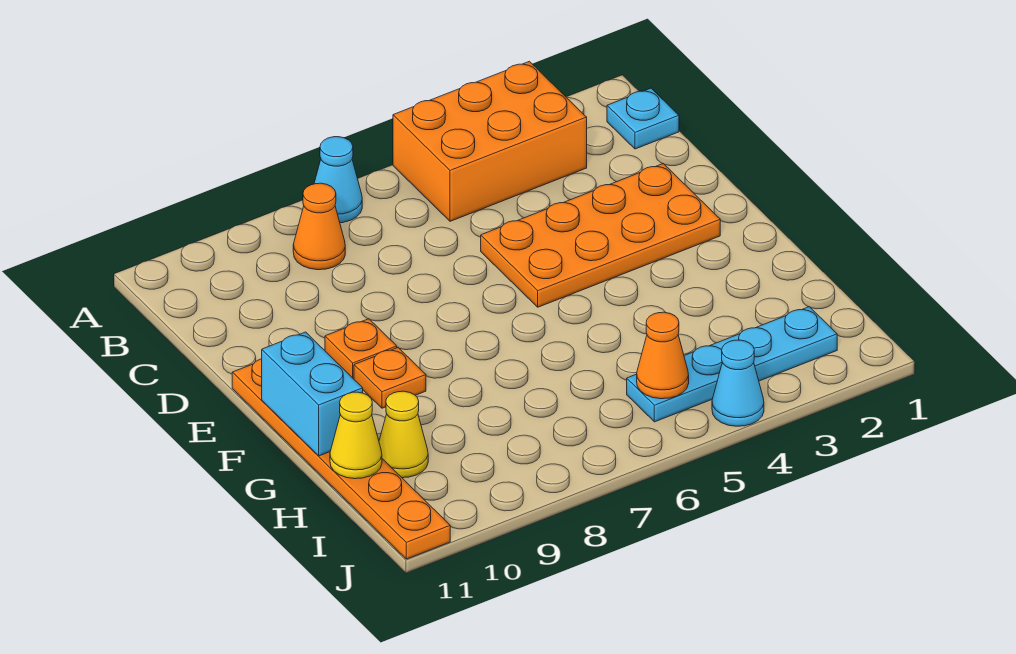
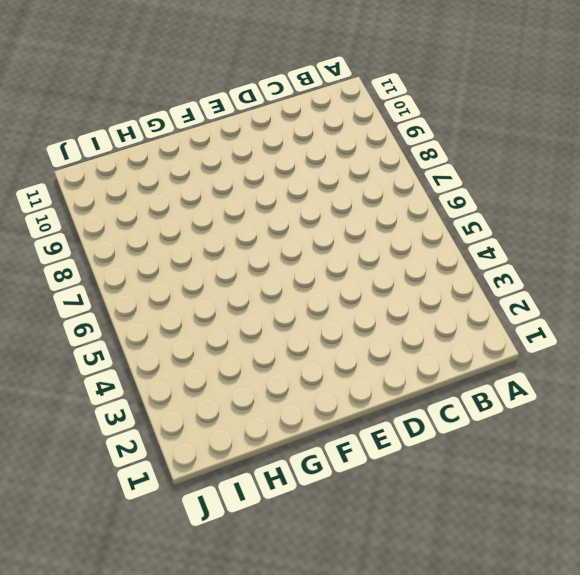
none -> orange brick A3:B5 level 1
none -> cyan cone A7 level 1
none -> cyan plate B1 level 1

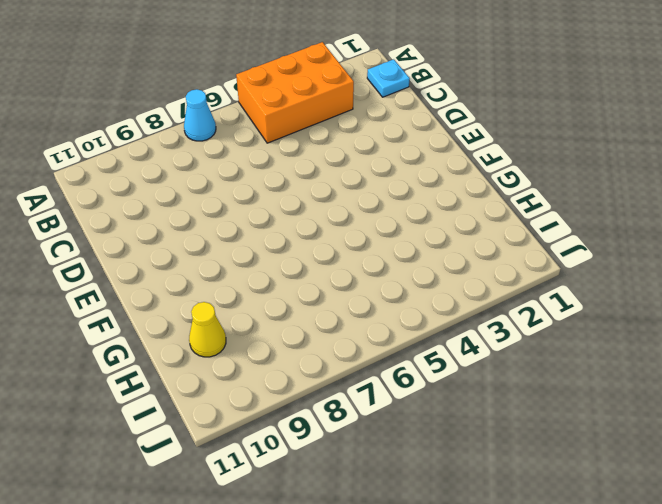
none -> orange cone B8 level 1
none -> orange plate D2:E5 level 1
none -> orange plate E9 level 1

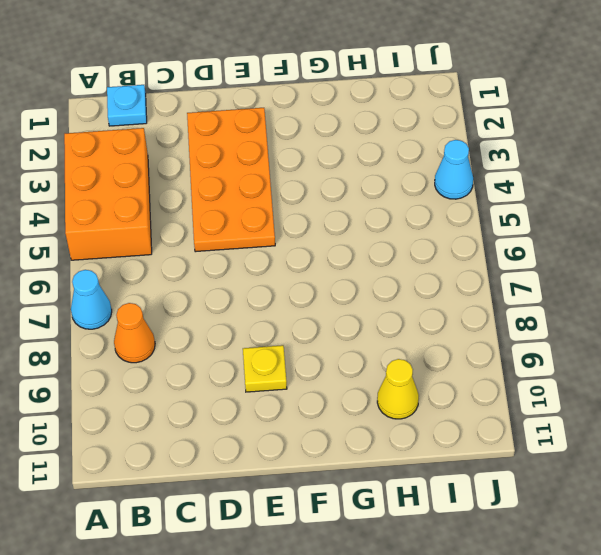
yellow plate E9 level 1 -> orange plate E9 level 1
none -> orange plate E11:J11 level 1
none -> orange plate F9 level 1
none -> cyan plate I2:I5 level 1

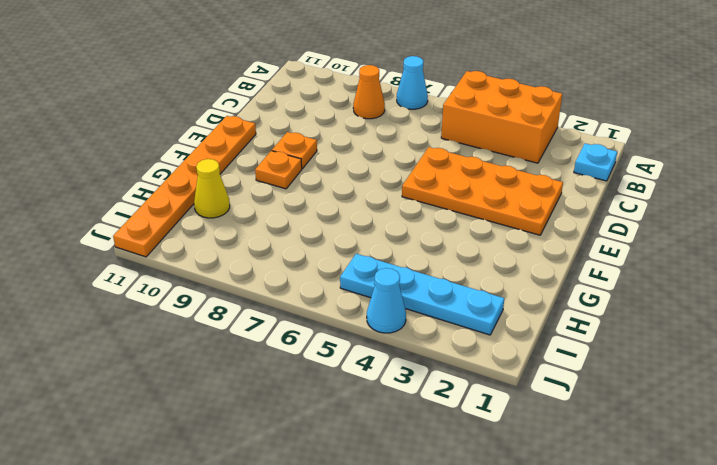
none -> cyan brick F11:G11 level 2
none -> yellow cone H11 level 2
none -> orange cone I5 level 2

